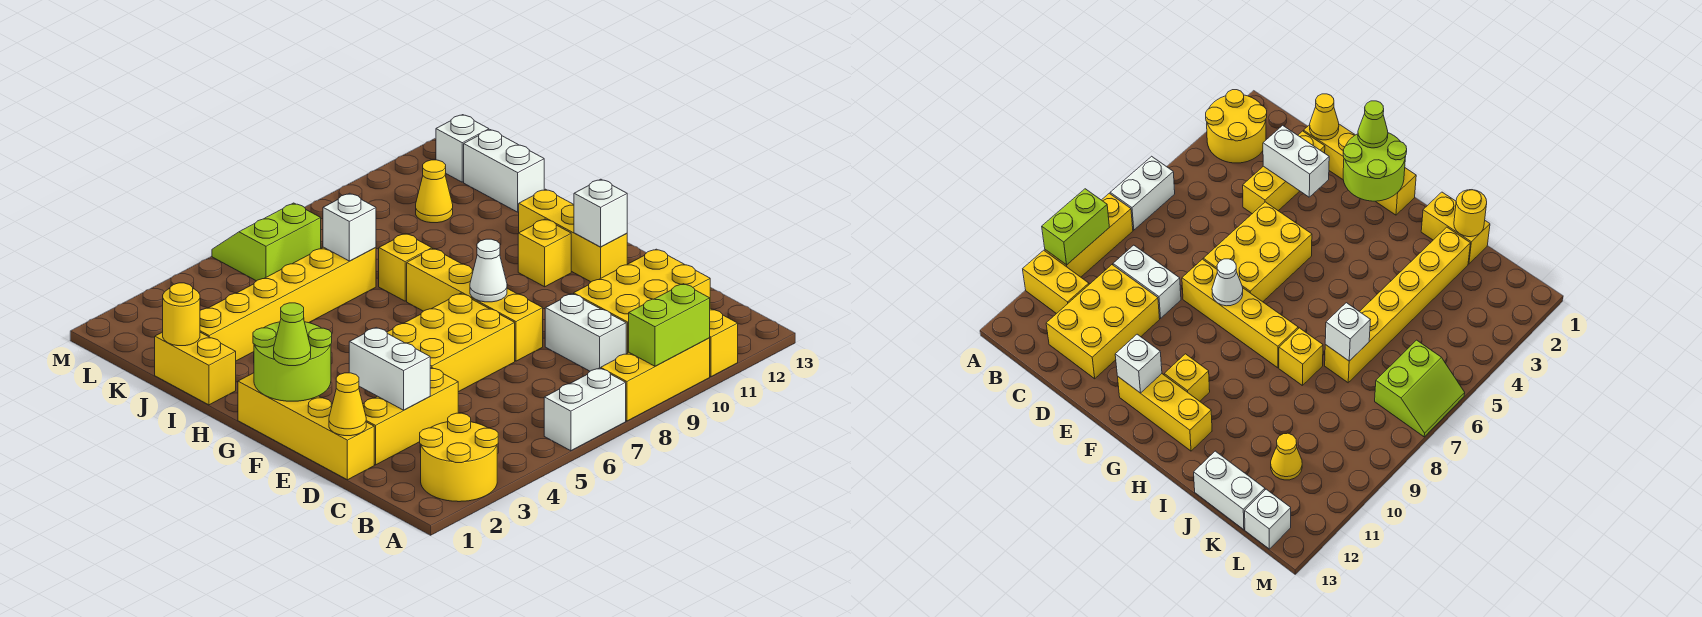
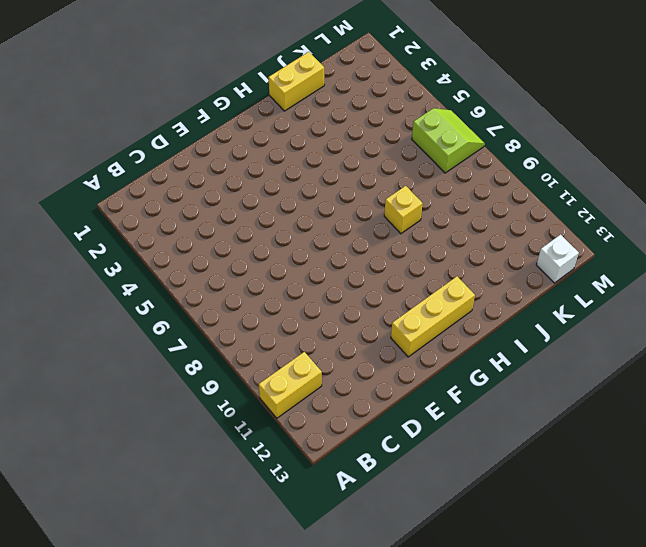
none -> yellow round brick A2:B3 level 1
none -> white brick A6:A7 level 1
none -> yellow brick A8:A10 level 1

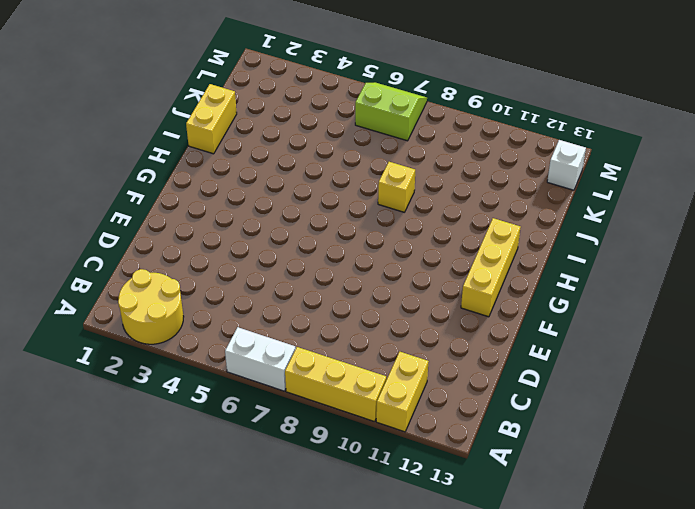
none -> white brick C9:D9 level 1
none -> yellow brick C10:D12 level 1
none -> yellow brick D1:G1 level 1

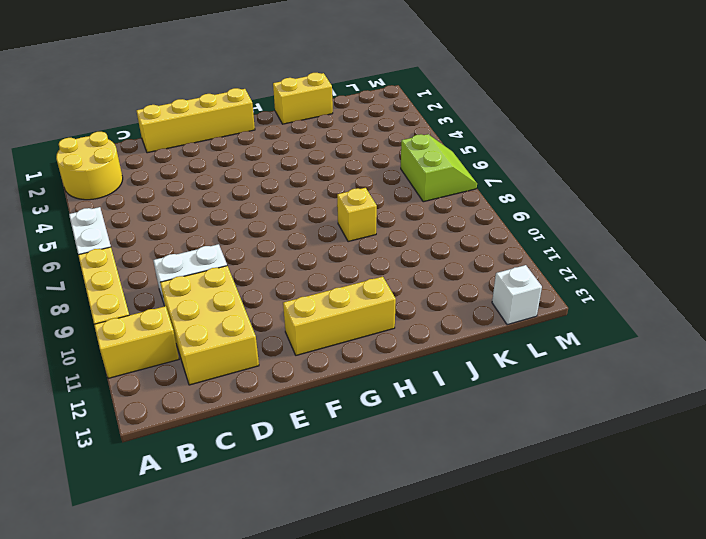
none -> yellow brick D2:D4 level 1
none -> yellow brick E5:F7 level 1
none -> yellow brick E8:H8 level 1

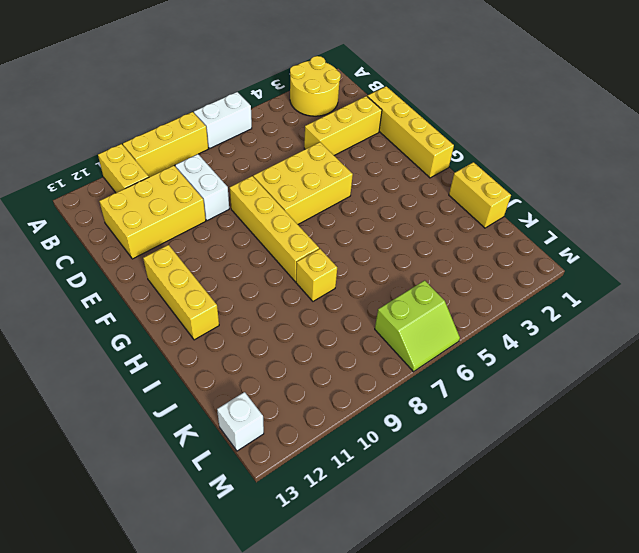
none -> yellow brick G11 level 1
none -> yellow brick J2:J7 level 1
none -> white brick J13:K13 level 1

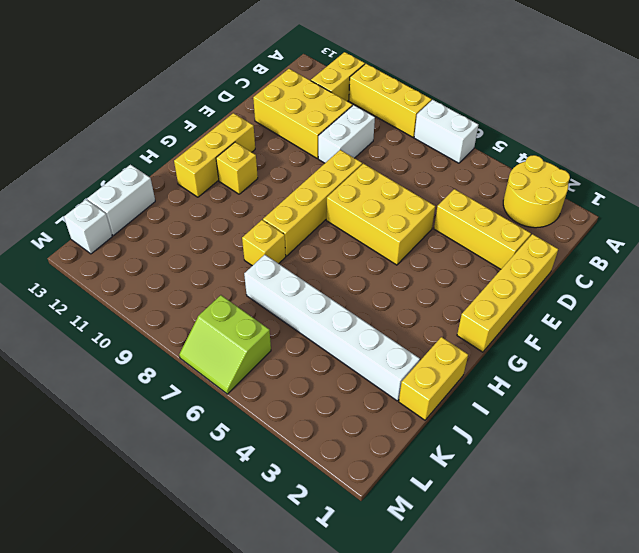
white brick J2:J7 level 1 -> yellow brick J2:J7 level 1
none -> yellow cone K11 level 1
none -> lime brick A9:A10 level 2
none -> yellow cone D1 level 2

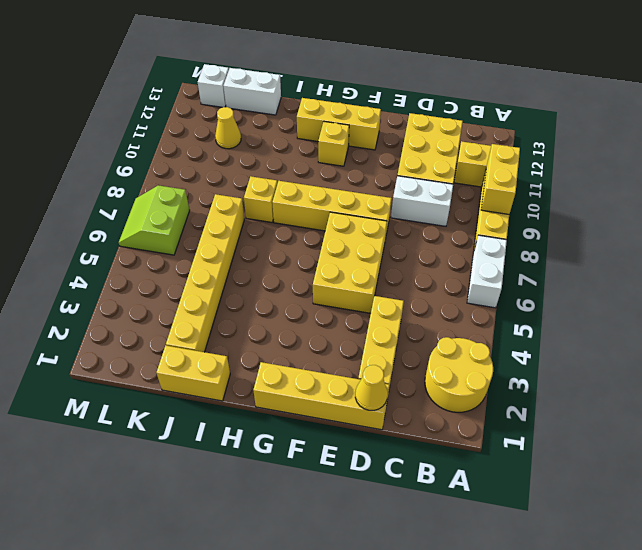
yellow brick A9:A10 level 2 -> lime brick A9:A10 level 2
none -> white brick D3:E3 level 2
none -> lime round brick F1:G2 level 2
none -> white cone F8 level 2

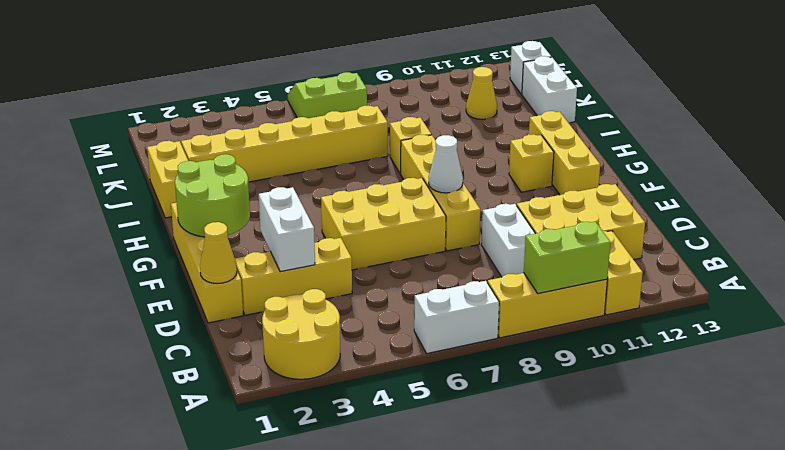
none -> white brick F12 level 2
none -> yellow round brick J1 level 2
none -> white brick J7 level 2

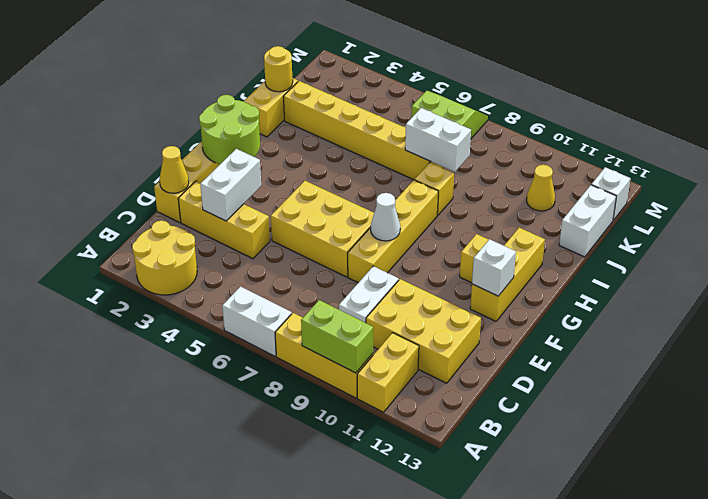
white brick J7:J8 level 2 -> white brick J7 level 2
none -> lime cone F1 level 3

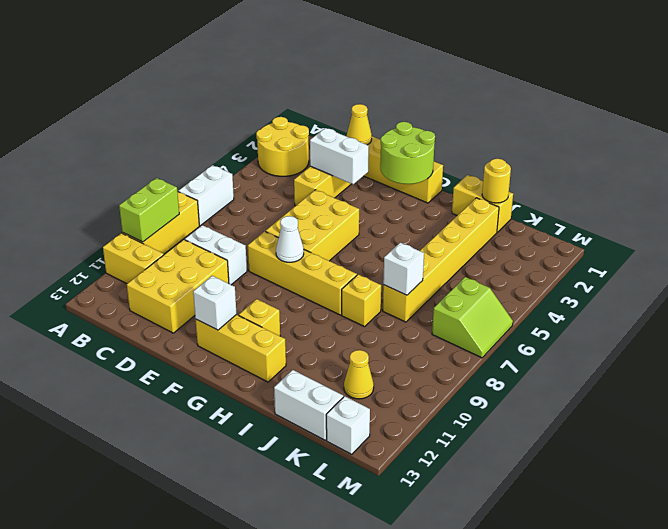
none -> lime cone F1 level 3

